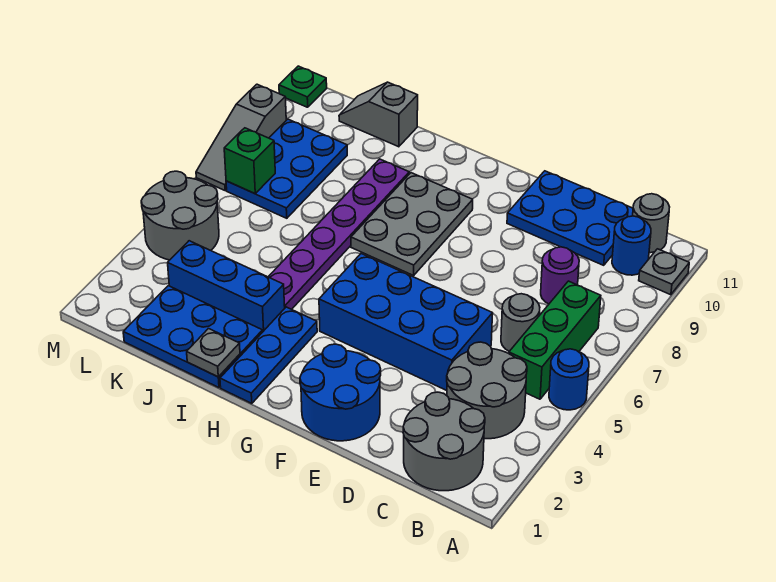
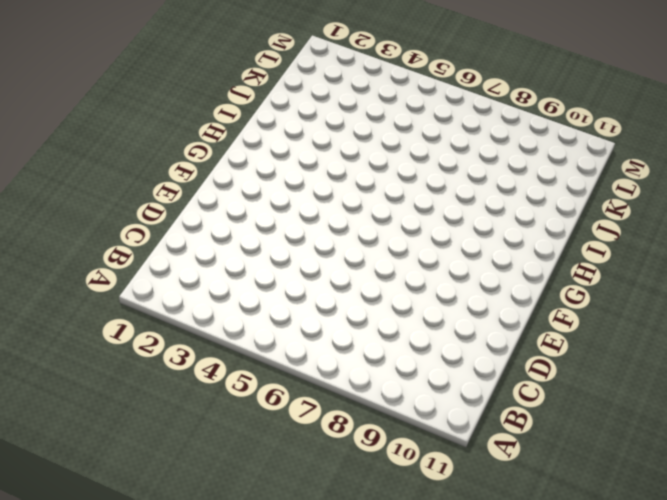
none -> blue round brick A5 level 1
none -> grey plate A10 level 1
none -> grey round brick B1:C2 level 1

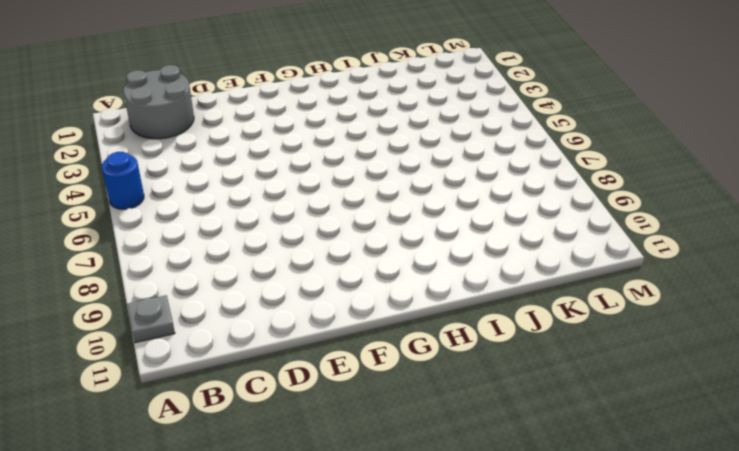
none -> grey round brick B3:C4 level 1
none -> green brick B5:B7 level 1
none -> blue round brick B10 level 1

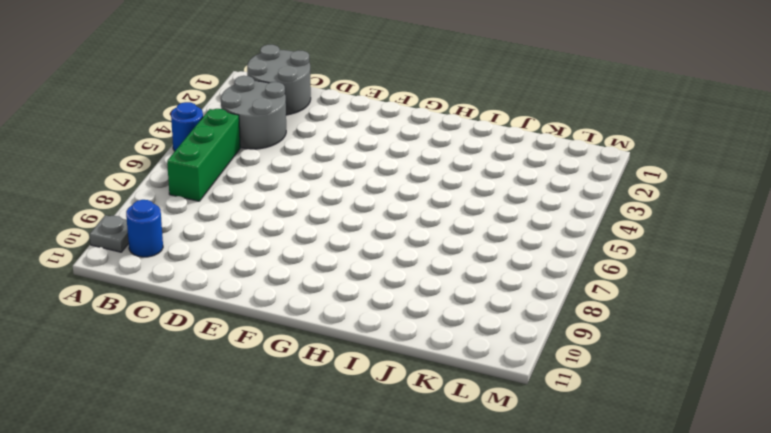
none -> grey round brick B11 level 1
none -> grey round brick C6 level 1
none -> purple round brick C8 level 1

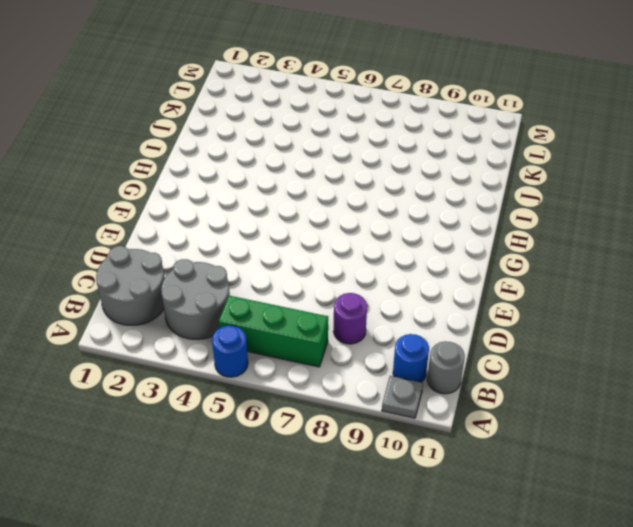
none -> grey round brick C6 level 1
none -> blue plate C10:E11 level 1
none -> blue brick D4:G5 level 1

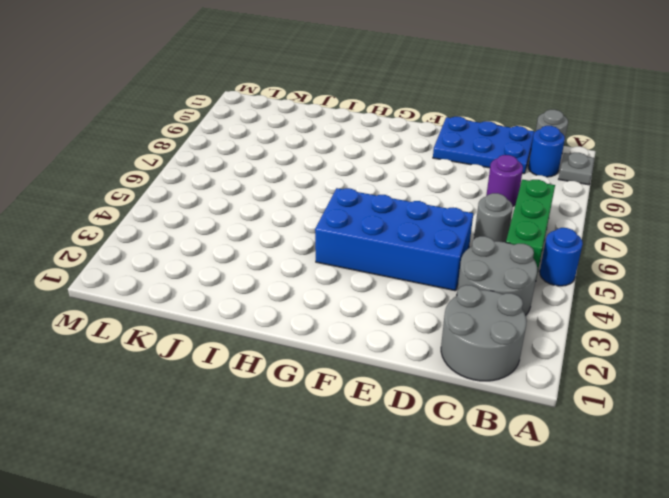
none -> blue round brick E1:F2 level 1
none -> grey plate G7:H9 level 1
none -> blue plate H1:H3 level 1

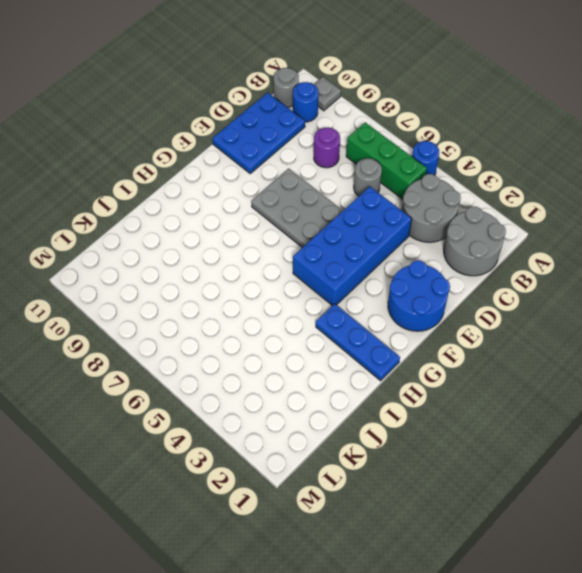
grey plate E6:F8 level 1 -> grey plate G7:H9 level 1
none -> blue plate I1:K2 level 1
none -> blue brick I3:K3 level 1
none -> purple plate I4:I9 level 1

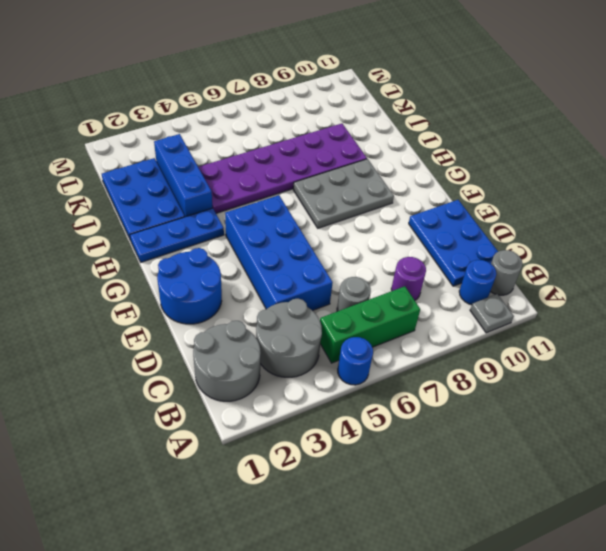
purple plate I4:J9 level 1 -> purple plate I4:I9 level 1
none -> grey slope J11:K11 level 1 top J
none -> blue plate K7:L9 level 1
none -> grey round brick L4:M5 level 1

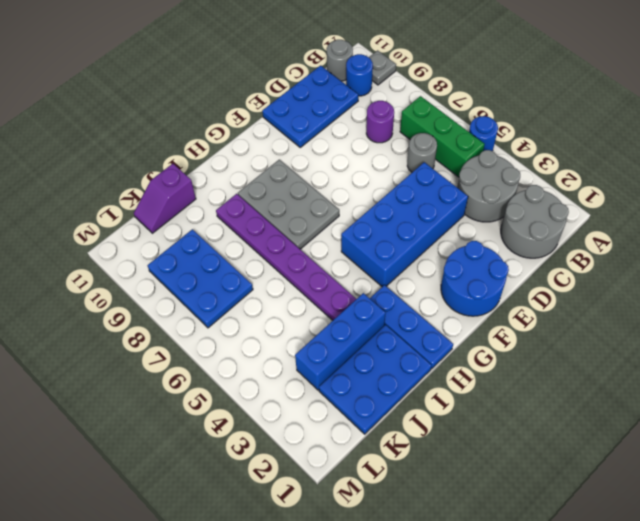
purple slope J11:K11 level 1 top J -> grey slope J11:K11 level 1 top J
none -> grey round brick L4:M5 level 1
none -> grey slope M7:M9 level 1 top 9
none -> green plate M11 level 1

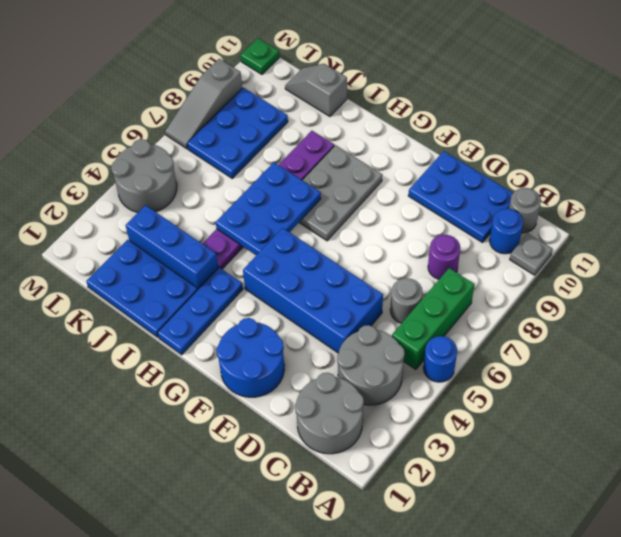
blue plate H5:I7 level 2 -> none
none -> grey plate I1 level 2
none -> green brick L7 level 2

